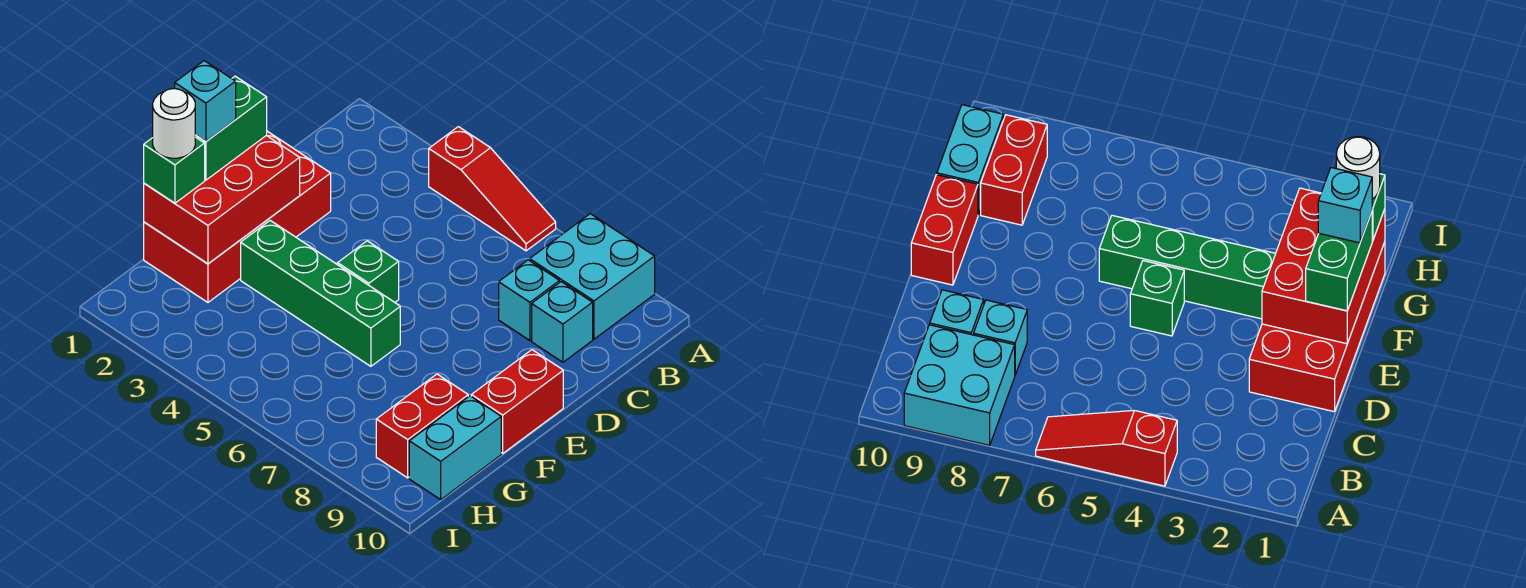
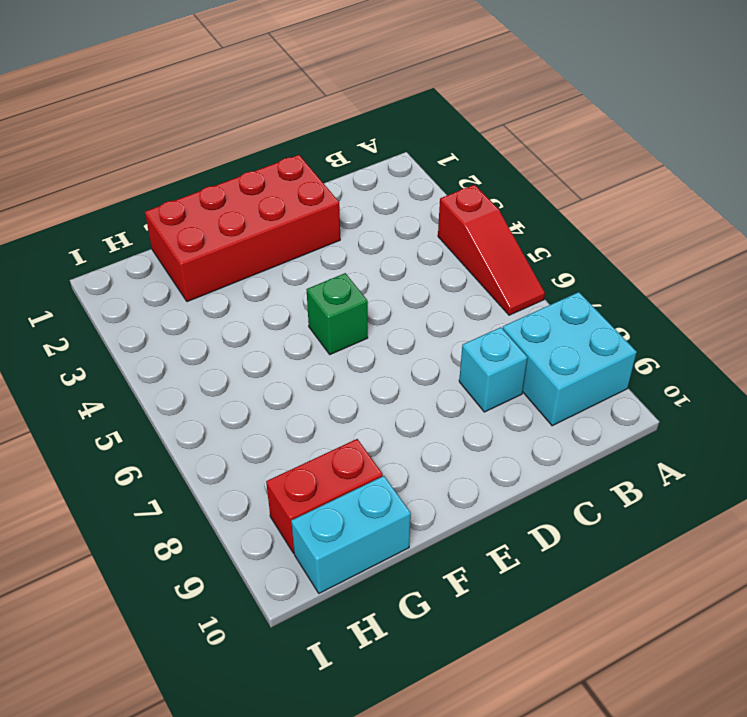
none -> cyan brick C9 level 1
none -> red brick E10:F10 level 1
none -> green brick F3:F6 level 1

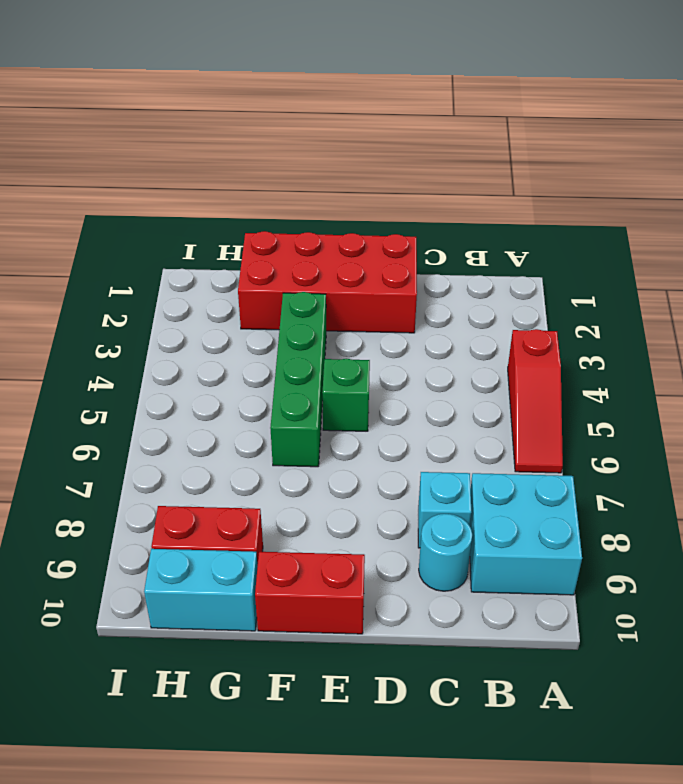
cyan round brick C9 level 1 -> cyan brick C9 level 1
none -> red brick E1:G2 level 2
none -> green brick E1:F1 level 3
none -> green brick G1 level 3

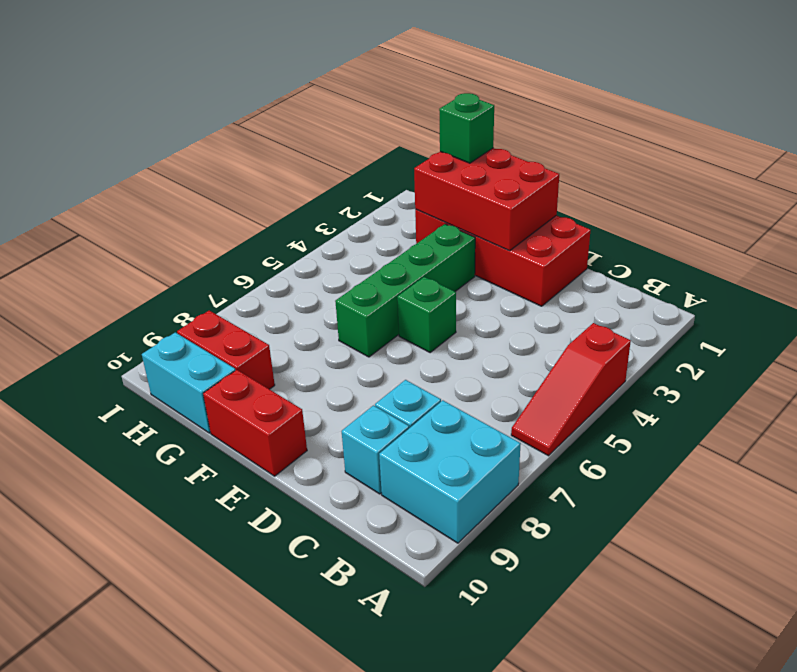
none -> green brick E1:F1 level 3
none -> cyan brick F1 level 4
none -> white round brick G1 level 4

